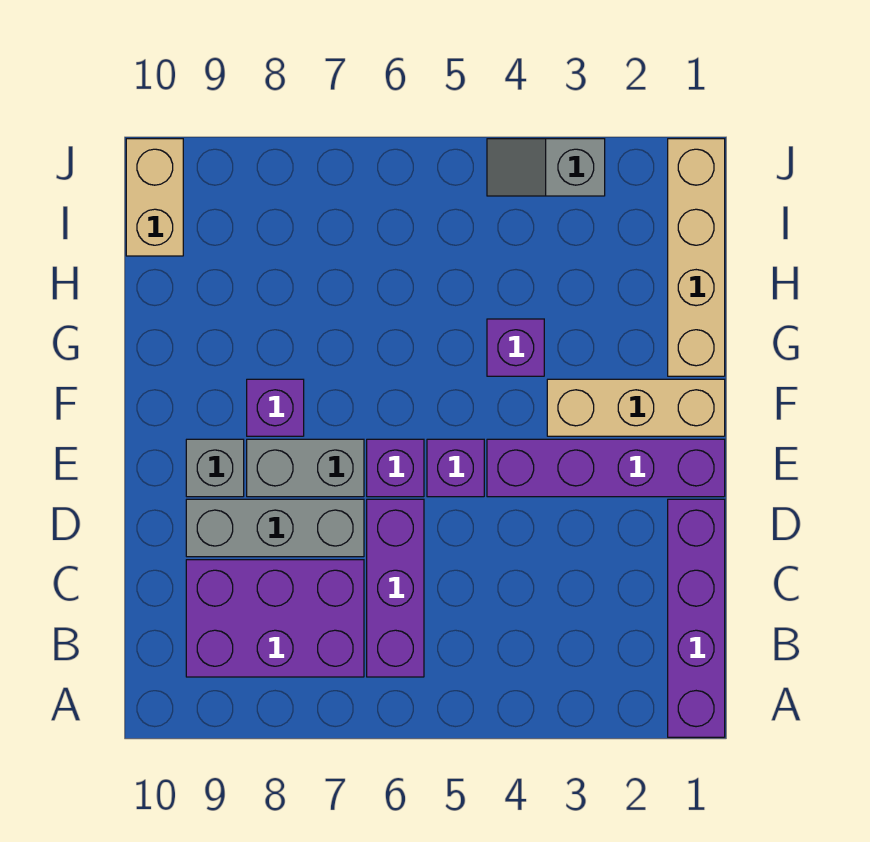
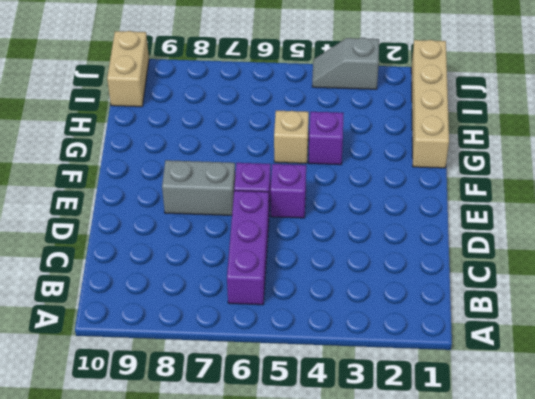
tan brick G5 level 1 -> none
none -> purple brick A1:D1 level 1
none -> purple brick B7:C9 level 1
none -> grey brick D7:D9 level 1

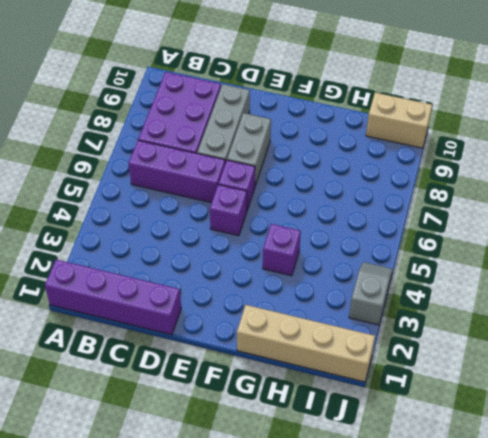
none -> purple brick E1:E4 level 1
none -> grey brick E9 level 1
none -> tan brick F1:F3 level 1

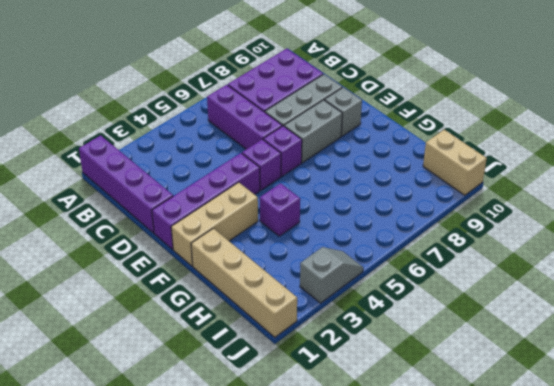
none -> purple brick F8 level 1

